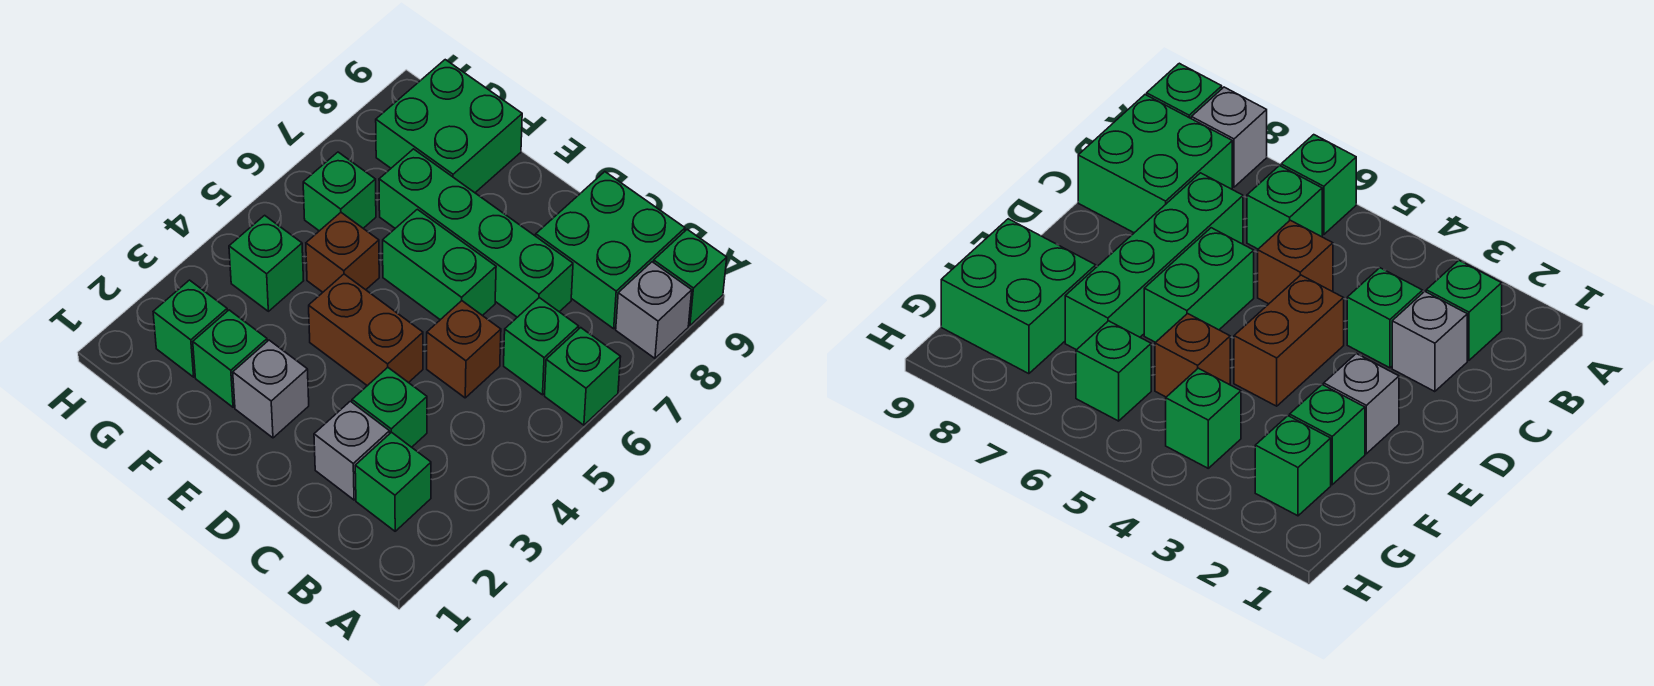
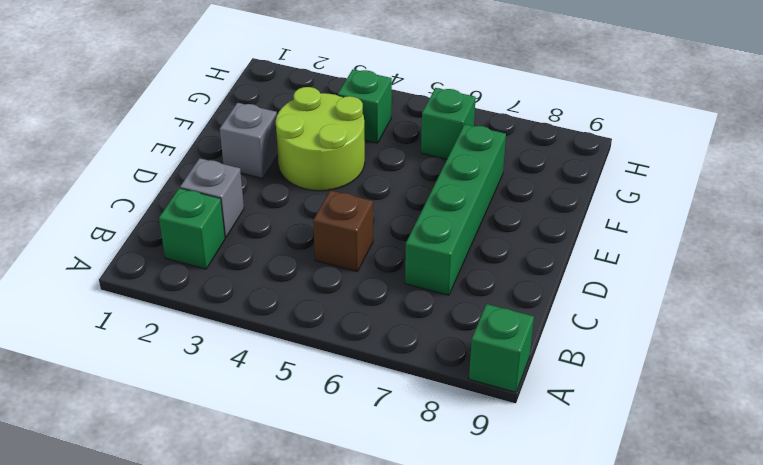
lime round brick E3:F4 level 1 -> brown brick D4:E4 level 1
none -> green brick A6 level 1
none -> grey brick A8 level 1
none -> green brick B6 level 1

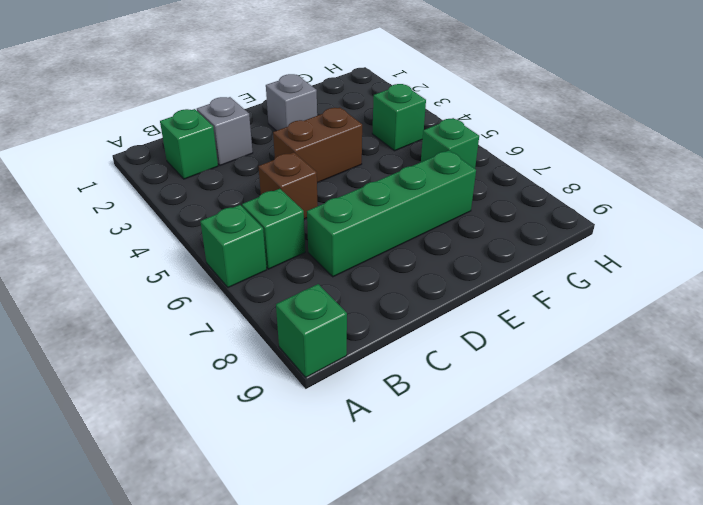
none -> grey brick A8 level 1
none -> green brick B8:C9 level 1
none -> green brick C3 level 1

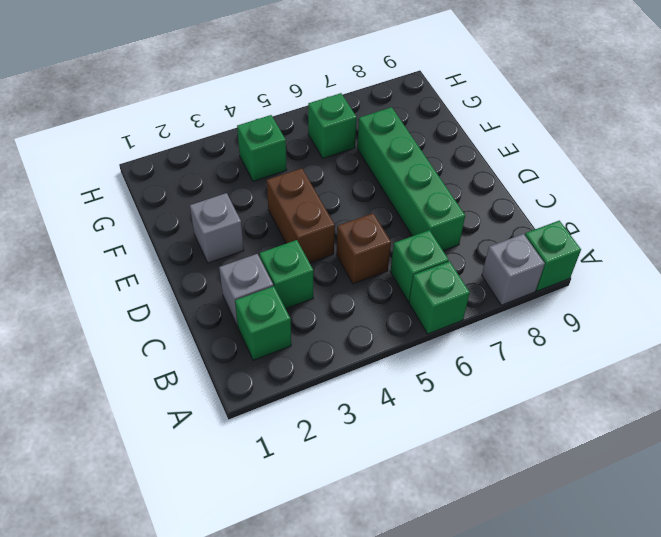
none -> green brick B8:C9 level 1
none -> green brick D6:E6 level 1
none -> green brick F2 level 1

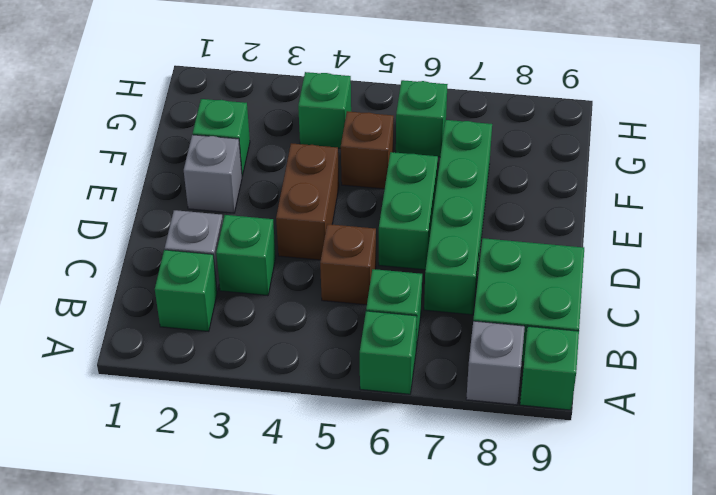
none -> green brick F8:G9 level 1
none -> green brick G2 level 1

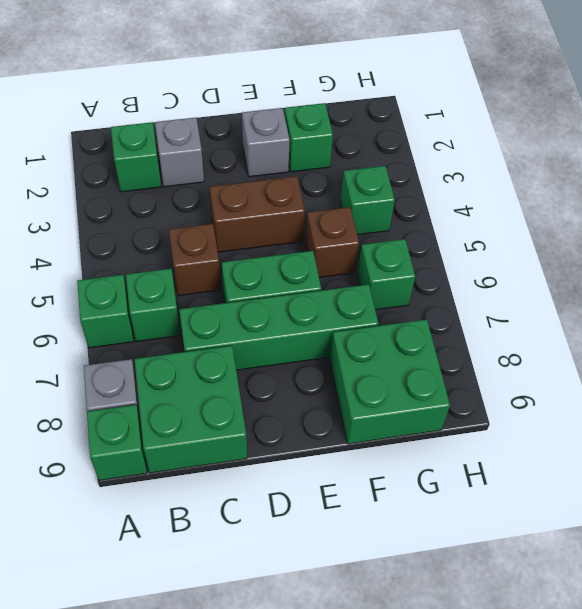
none -> green brick C3 level 1
none -> green brick G2 level 1

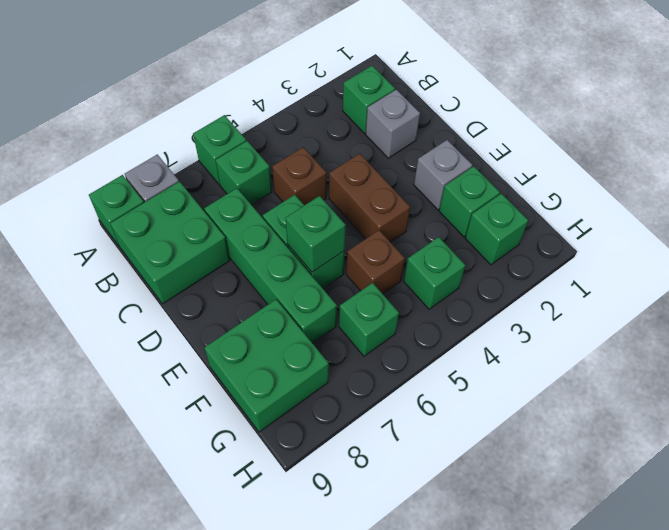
green brick E6 level 2 -> green brick C3 level 1

